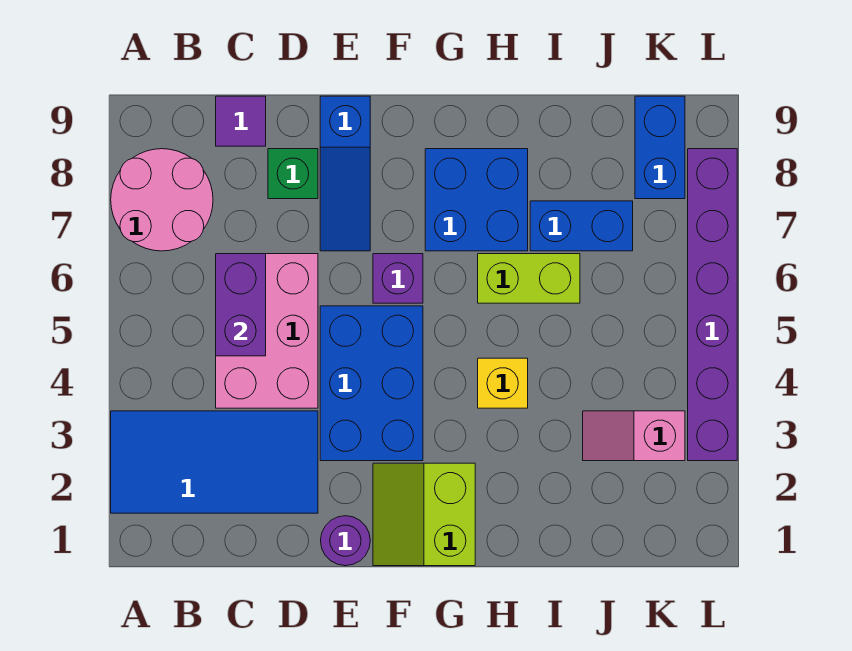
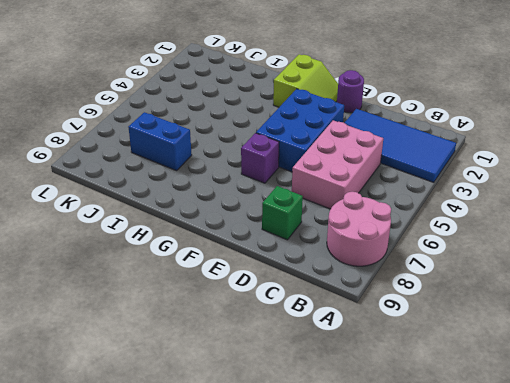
none -> purple tile C9 level 1
none -> blue slope E7:E9 level 1 top 9
none -> blue brick G7:H8 level 1

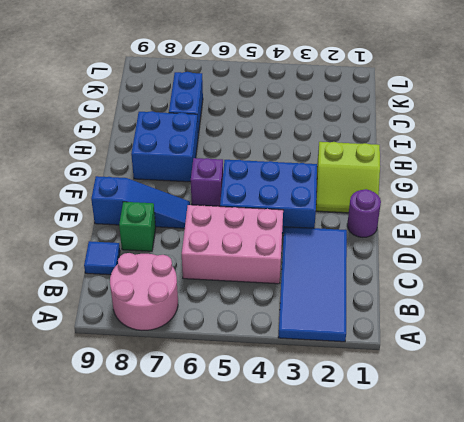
blue tile C9 level 1 -> purple tile C9 level 1
none -> yellow brick H4 level 1
none -> lime brick H6:I6 level 1
none -> pink slope J3:K3 level 1 top K

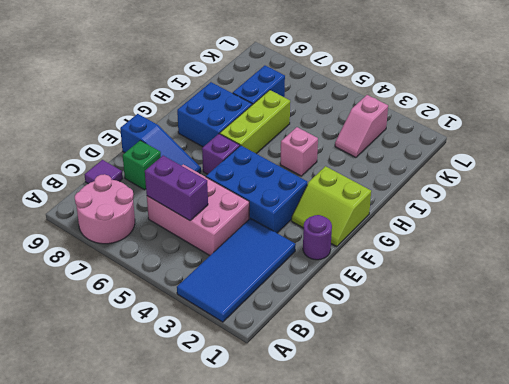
lime brick G6:I6 level 1 -> lime brick H6:I6 level 1
pink brick H4 level 1 -> yellow brick H4 level 1
none -> blue brick K8:K9 level 1
none -> purple brick L3:L8 level 1

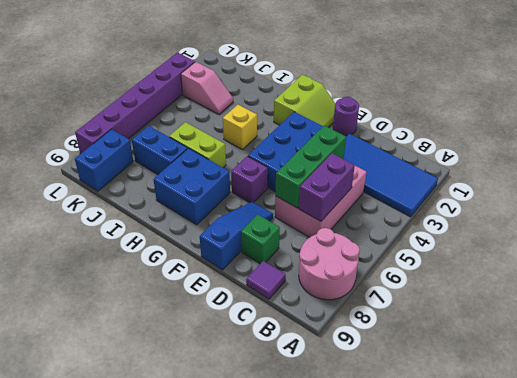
green brick D4:D6 level 2 -> none

